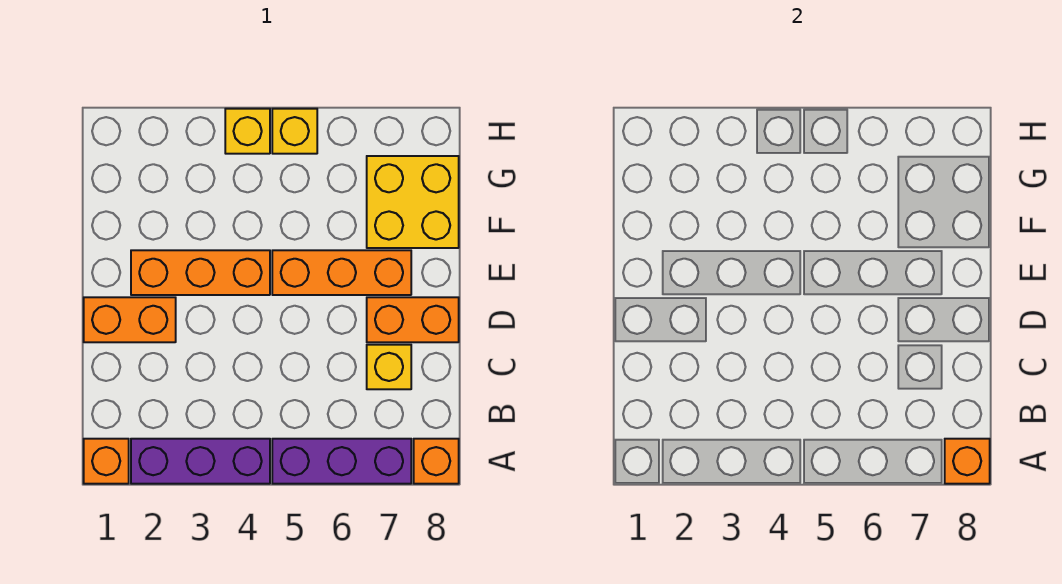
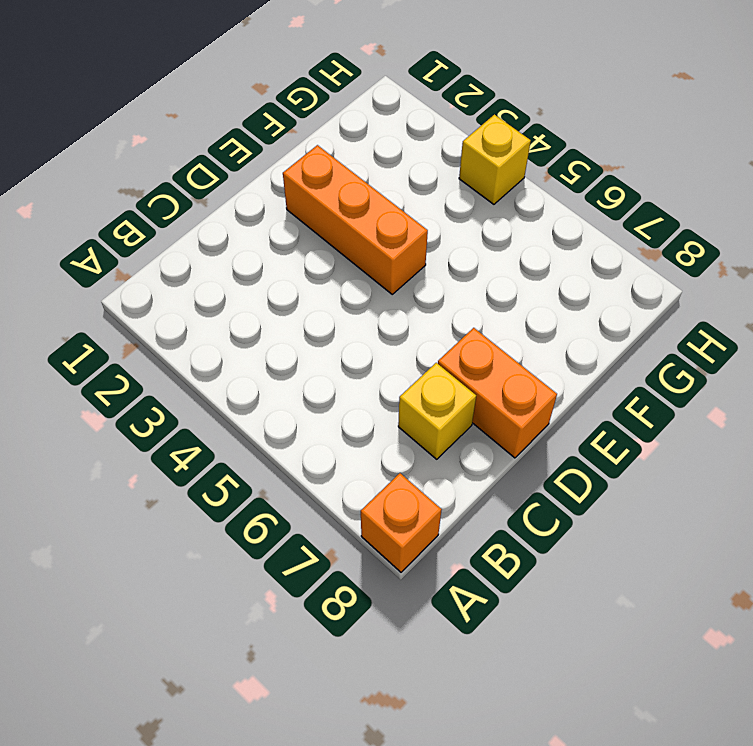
none -> orange brick A1 level 1
none -> purple brick A2:A4 level 1
none -> purple brick A5:A7 level 1

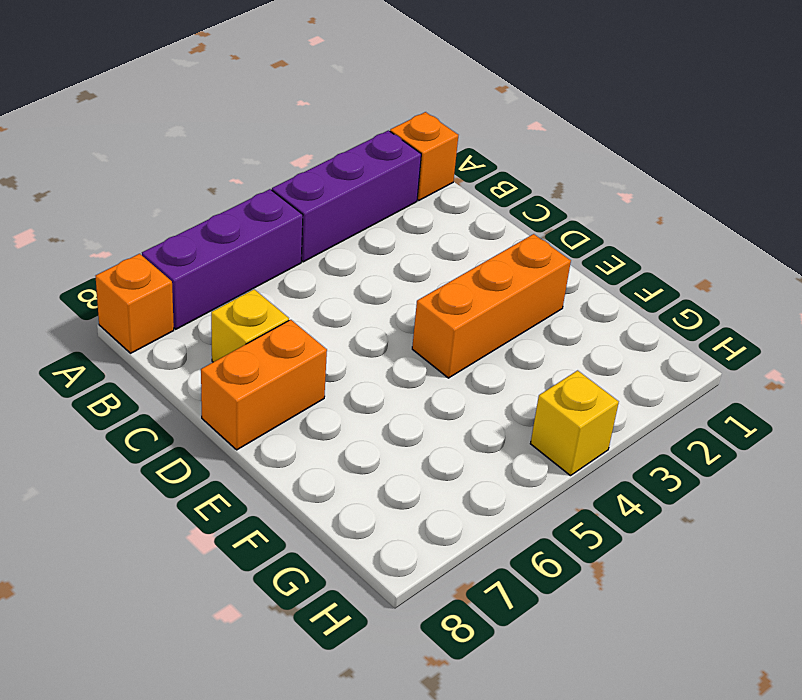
none -> orange brick D1:D2 level 1
none -> orange brick E5:E7 level 1
none -> yellow brick F7:G8 level 1

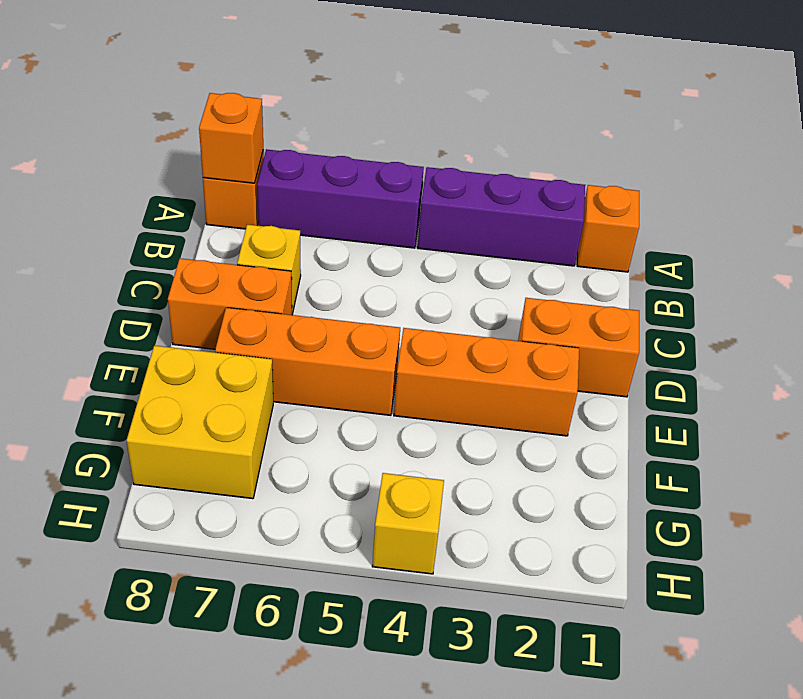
none -> yellow brick H5 level 1

